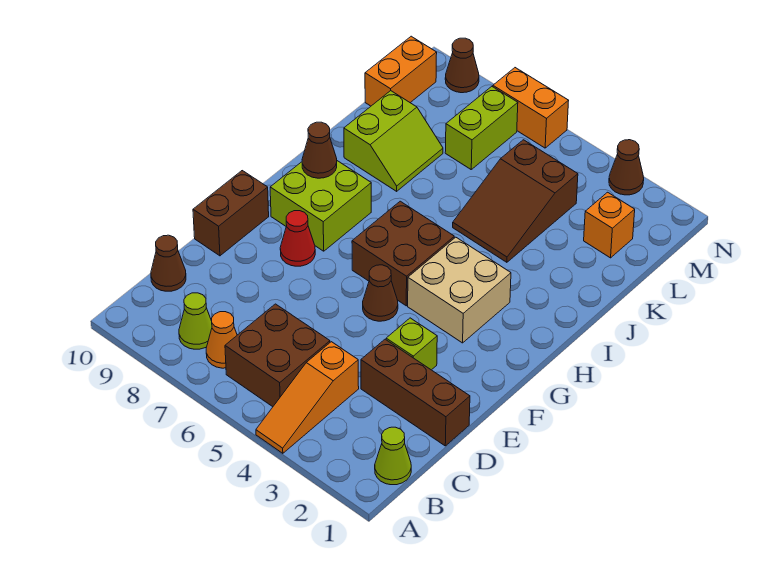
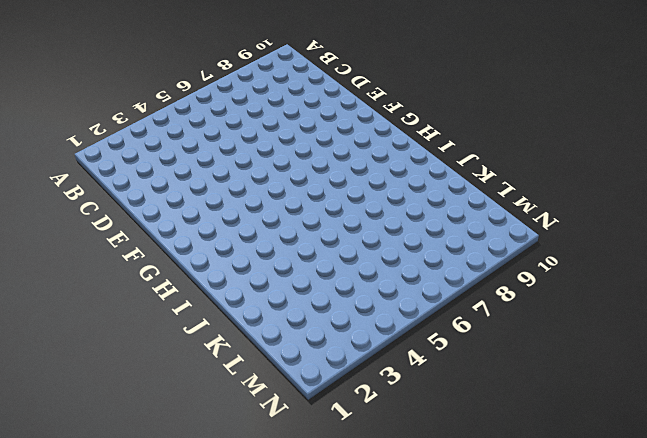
none -> orange slope A4:C4 level 1 top C
none -> lime cone B1 level 1
none -> brown brick B5:C6 level 1

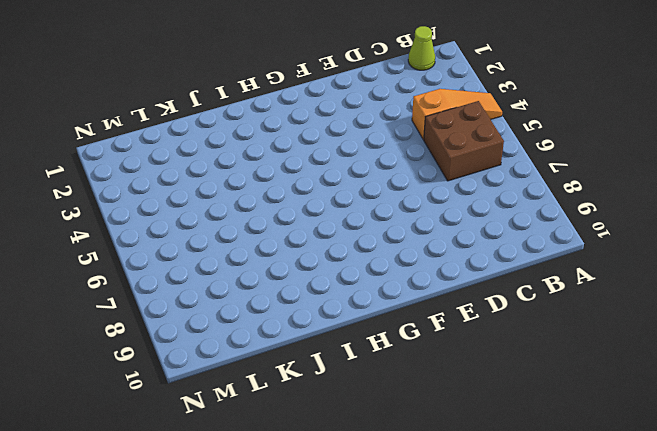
none -> orange cone B7 level 1
none -> lime cone B8 level 1
none -> brown cone C10 level 1

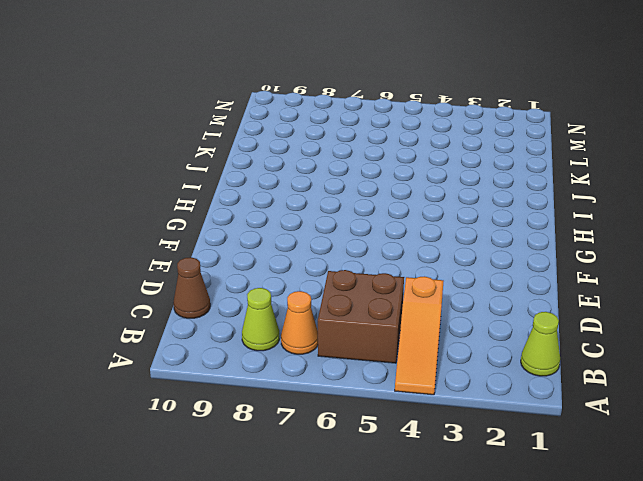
none -> brown brick D1:D3 level 1
none -> lime brick E3 level 1
none -> brown brick E10:F10 level 1

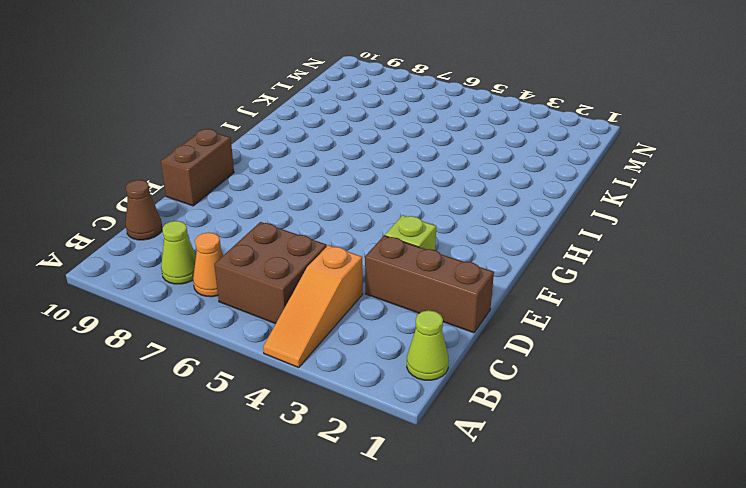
none -> brown cone F5 level 1
none -> red cone F8 level 1
none -> tan brick G3:H4 level 1

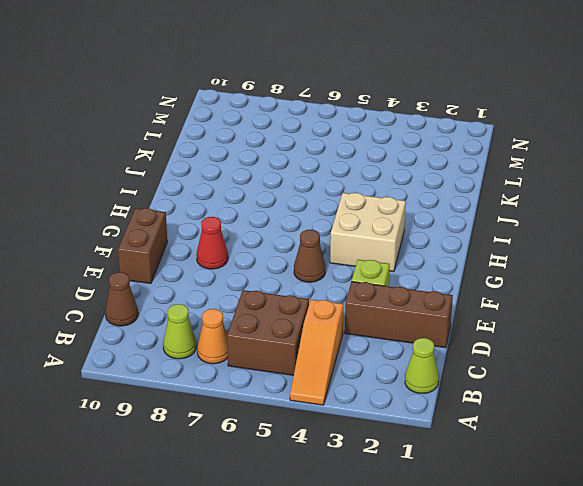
none -> brown brick G5:H6 level 1
none -> lime brick G8:H9 level 1
none -> brown slope J4:L5 level 1 top L

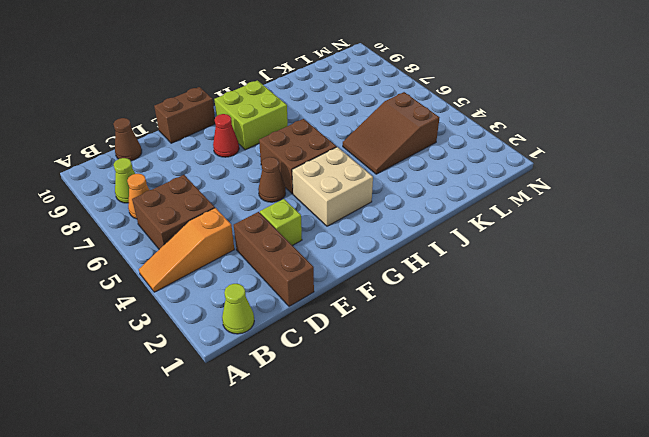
none -> lime slope J8:K9 level 1 top 9
none -> orange brick L2 level 1
none -> lime brick L7:M7 level 1

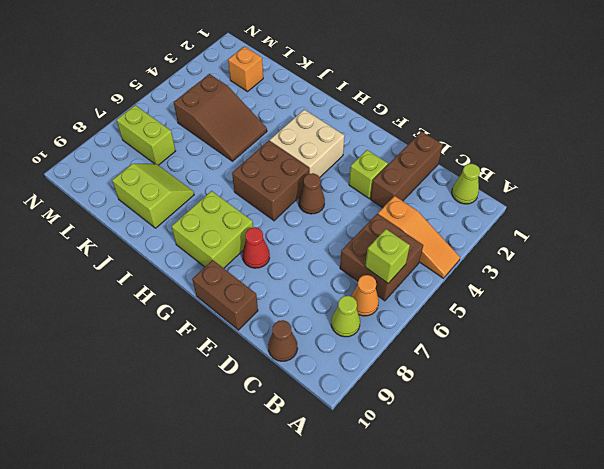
lime brick B6 level 2 -> none
none -> orange brick L10:M10 level 1
none -> brown cone N3 level 1
none -> orange brick N6:N7 level 1

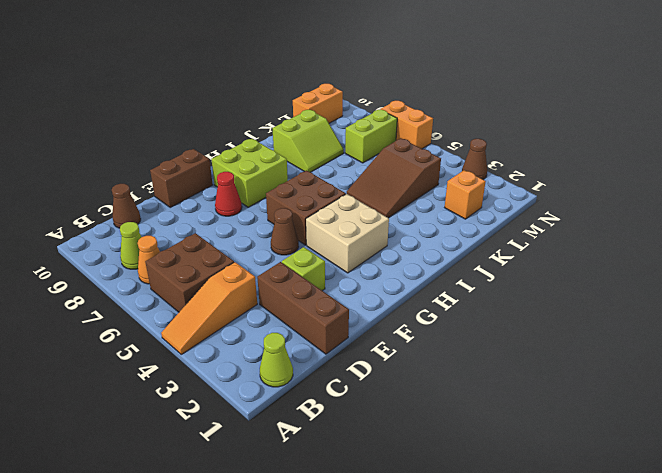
none -> brown cone N9 level 1
none -> brown cone H9 level 2

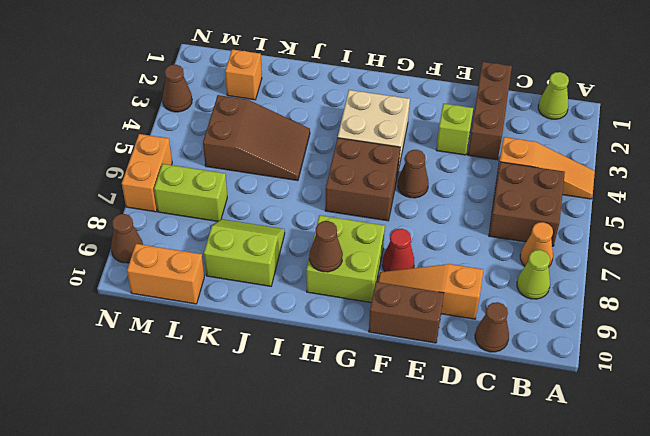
orange slope D9:F9 level 1 top D -> none

